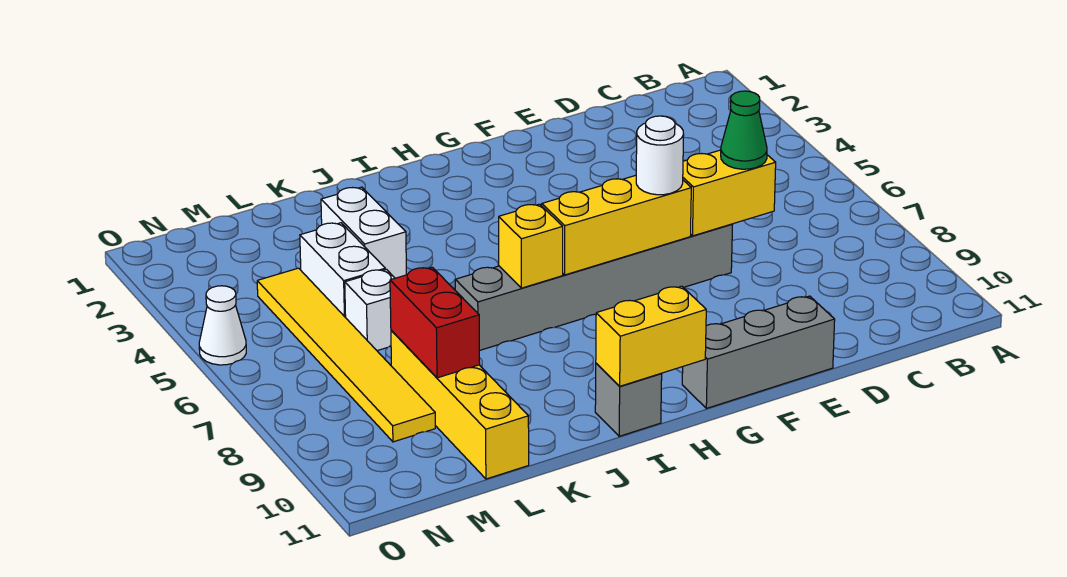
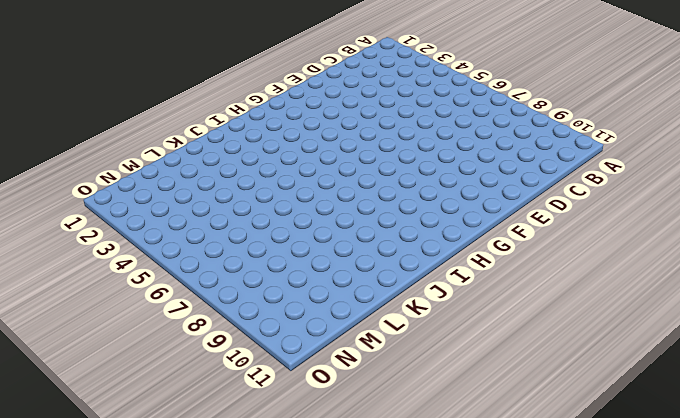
none -> grey brick E7:J7 level 1
none -> grey brick E11:G11 level 1
none -> grey brick I11 level 1

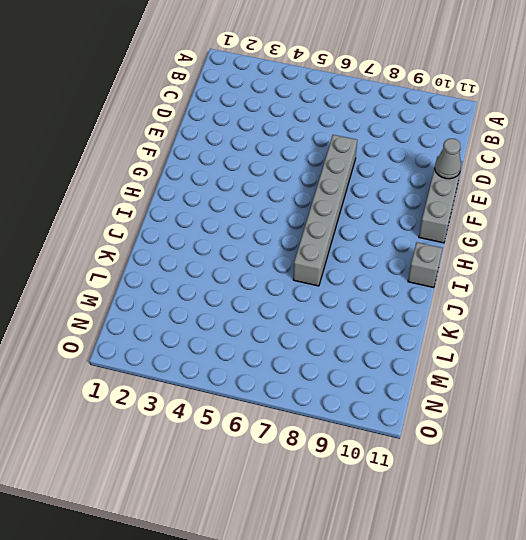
grey cone E11 level 2 -> none
none -> white brick K3:K4 level 1
none -> white brick L4:L5 level 1
none -> white brick L6 level 1

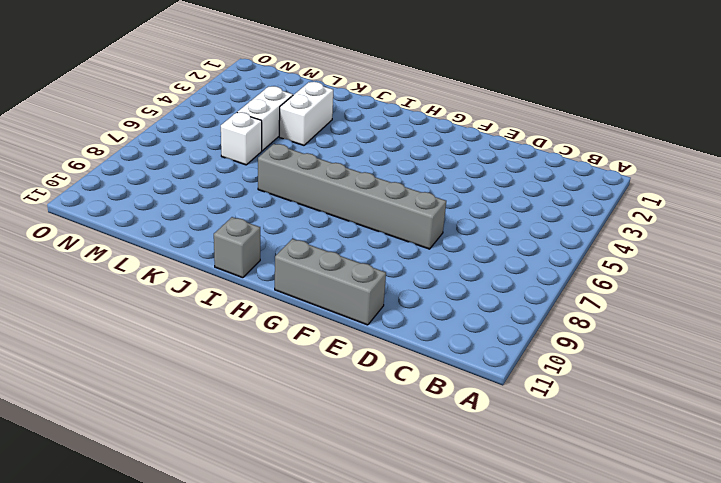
none -> yellow brick L8:L11 level 1
none -> yellow tile M4:M9 level 1
none -> white cone O5 level 1

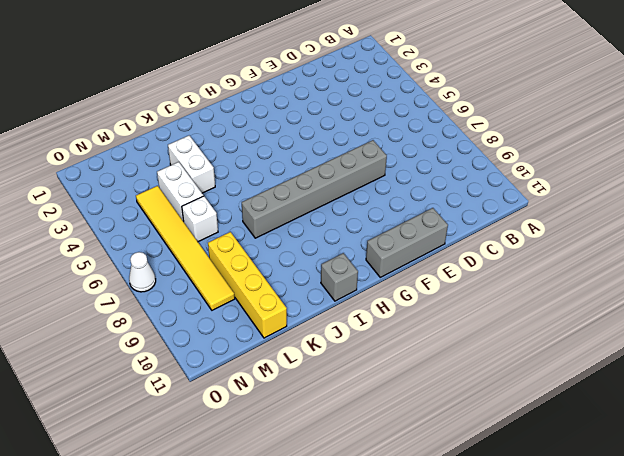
white cone O7 level 1 -> white cone O5 level 1
none -> yellow brick D7:E7 level 2
none -> yellow brick F7:H7 level 2
none -> yellow brick H11:I11 level 2

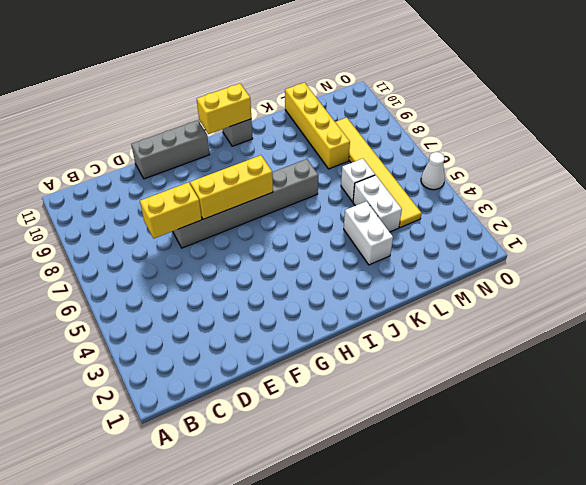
none -> yellow brick I7 level 2
none -> red brick L8:L9 level 2
none -> green cone D7 level 3

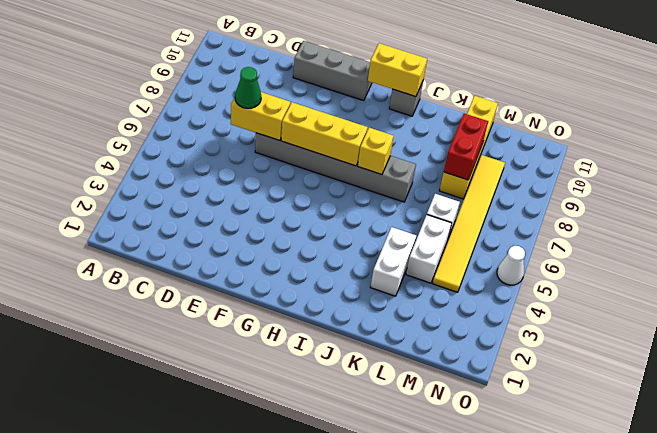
none -> white round brick F7 level 3

